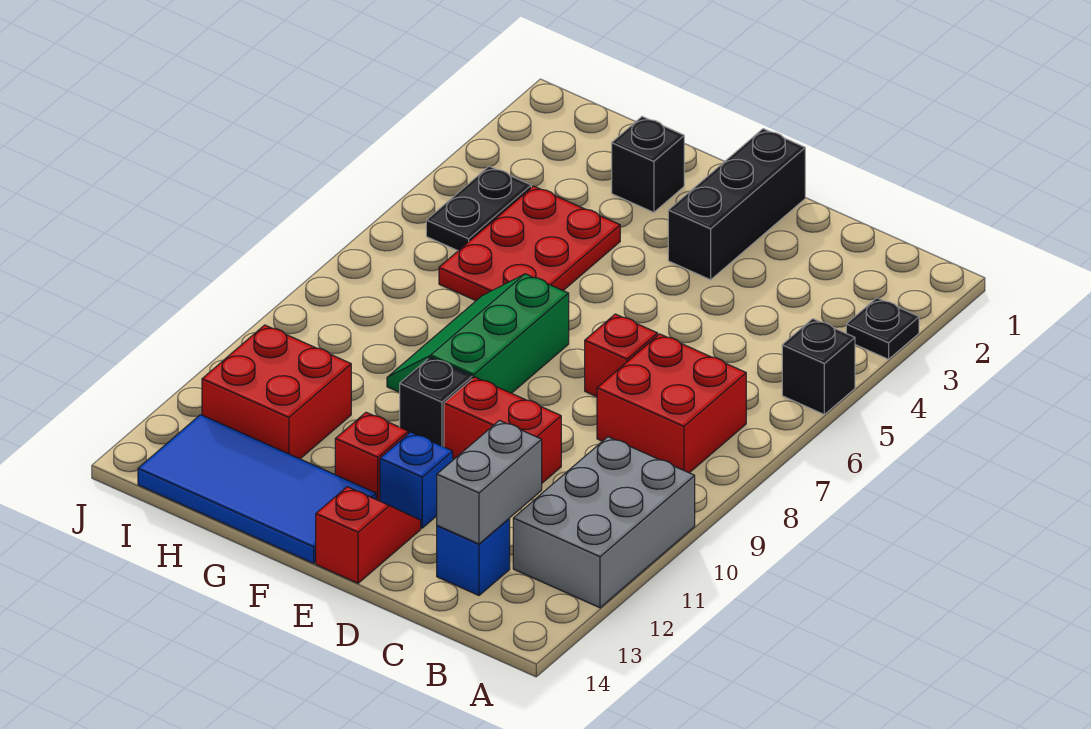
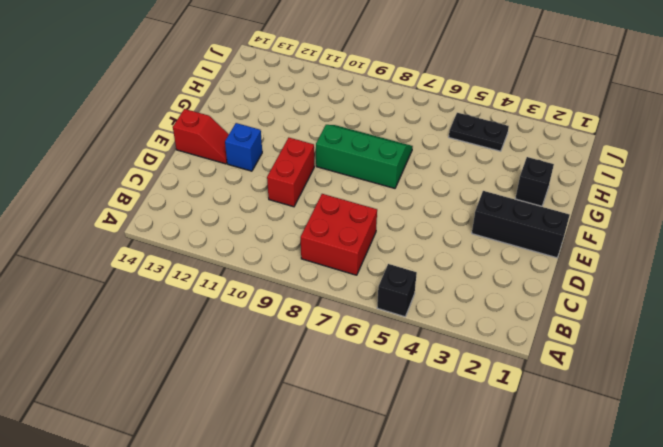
none -> black plate A3 level 1
none -> grey brick A10:B12 level 1
none -> blue brick C13 level 1

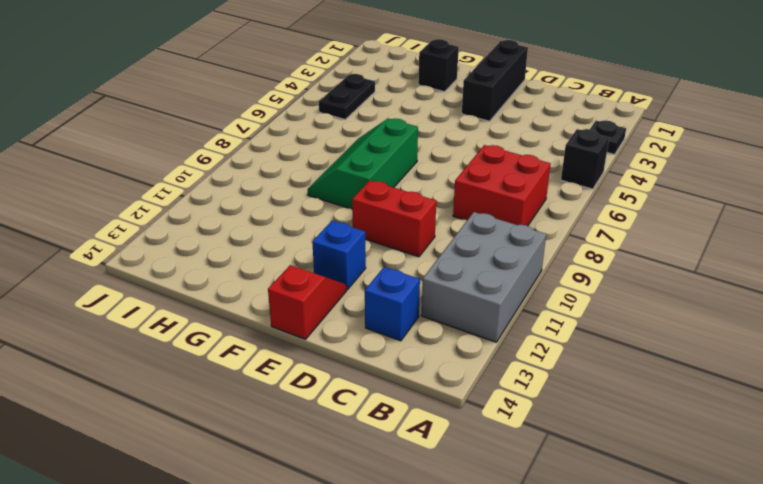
none -> red brick D7 level 1
none -> black brick F10 level 1
none -> red brick F12 level 1

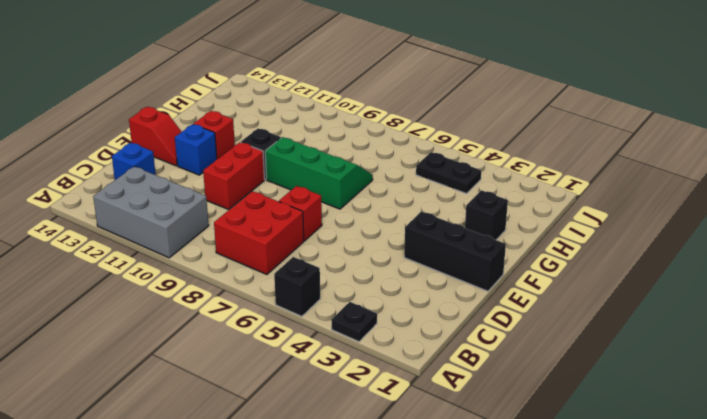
none -> blue tile F13:I14 level 1
none -> red plate G4:H6 level 1
none -> red brick H11:I12 level 1

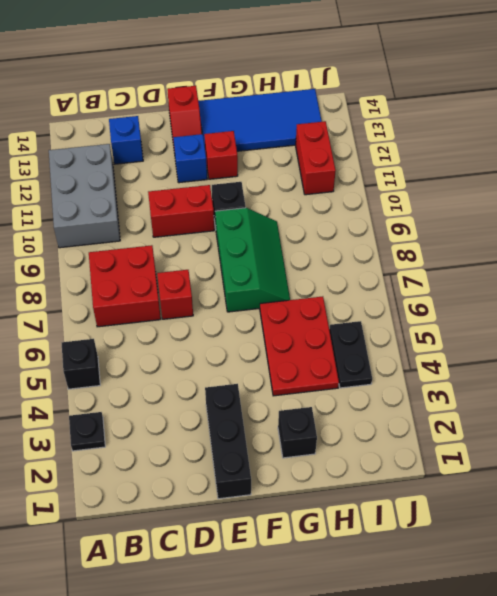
red brick I11:I12 level 1 -> red brick H11:I12 level 1
none -> grey brick C12:C13 level 2

